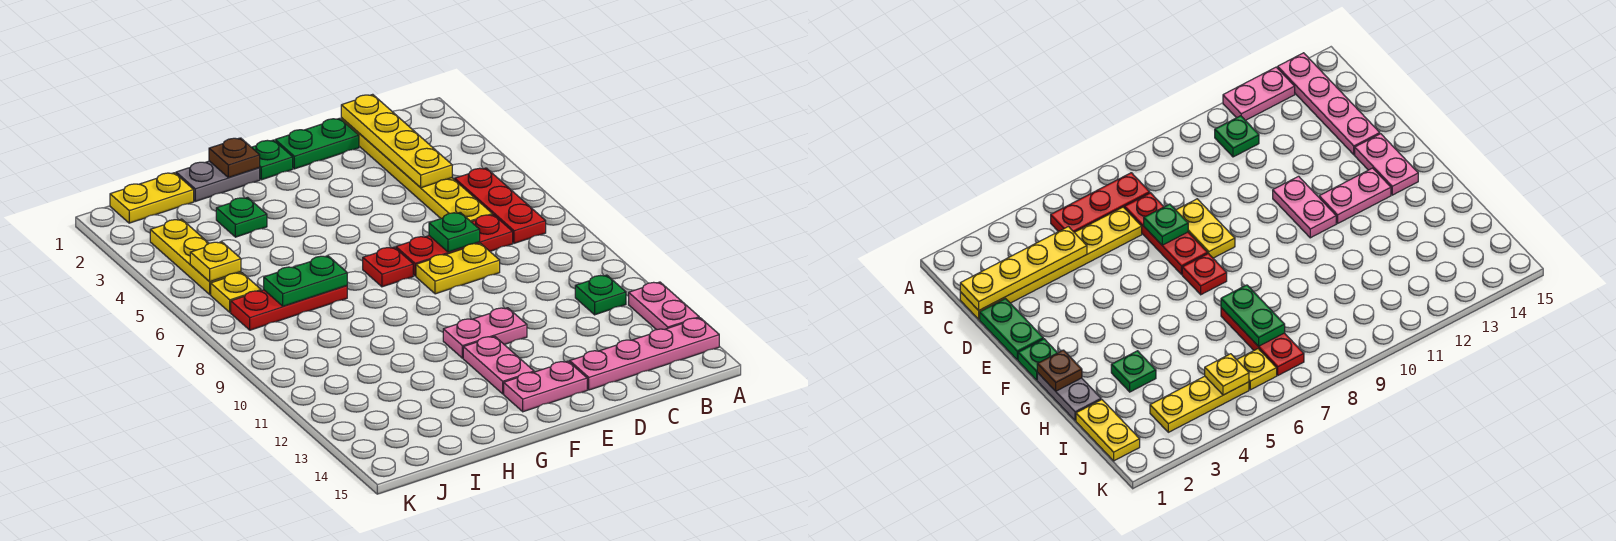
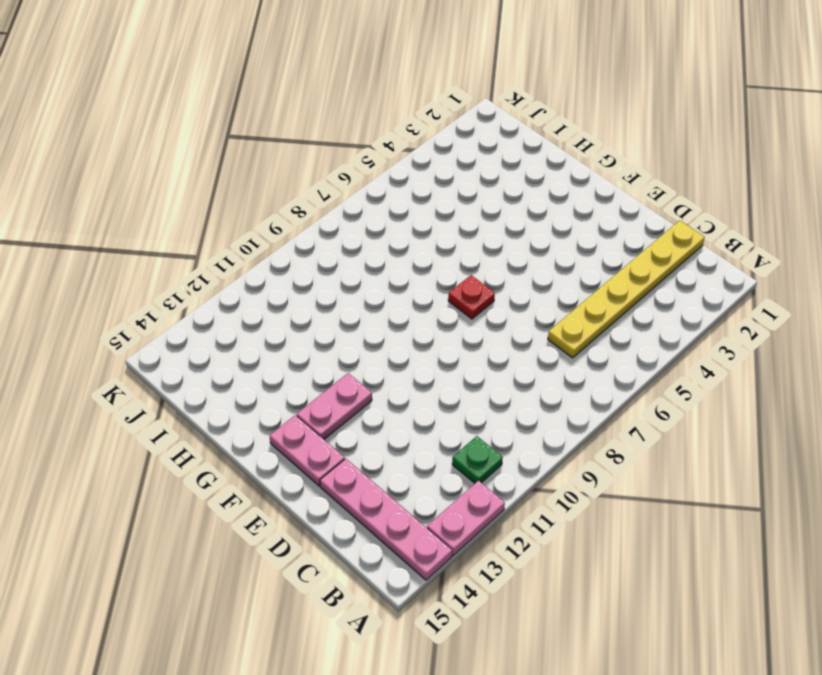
none -> red plate B5:B7 level 1
none -> red plate C7:E7 level 1
none -> green plate D1:E1 level 1

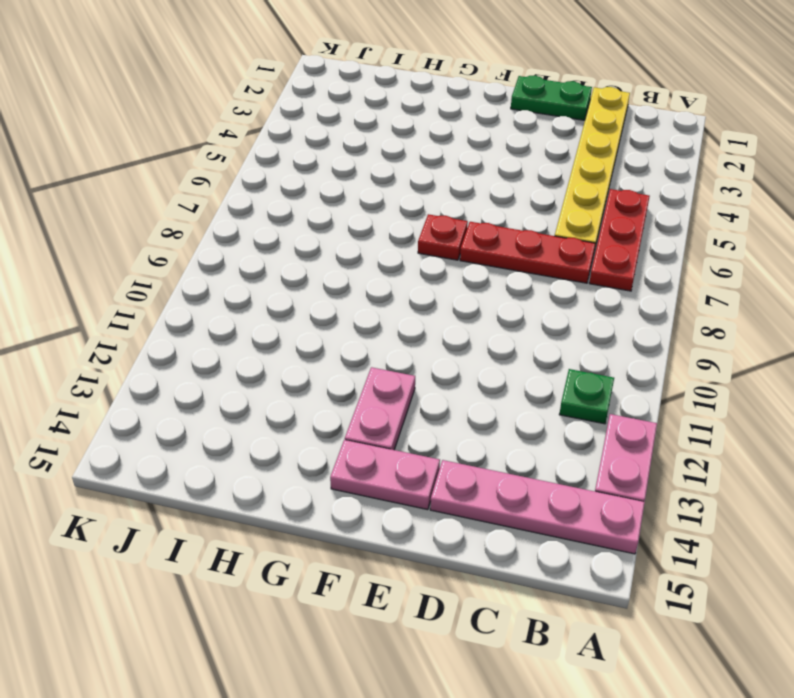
none -> yellow plate D8:E8 level 1
none -> pink plate E11:F11 level 1
none -> green plate F1 level 1

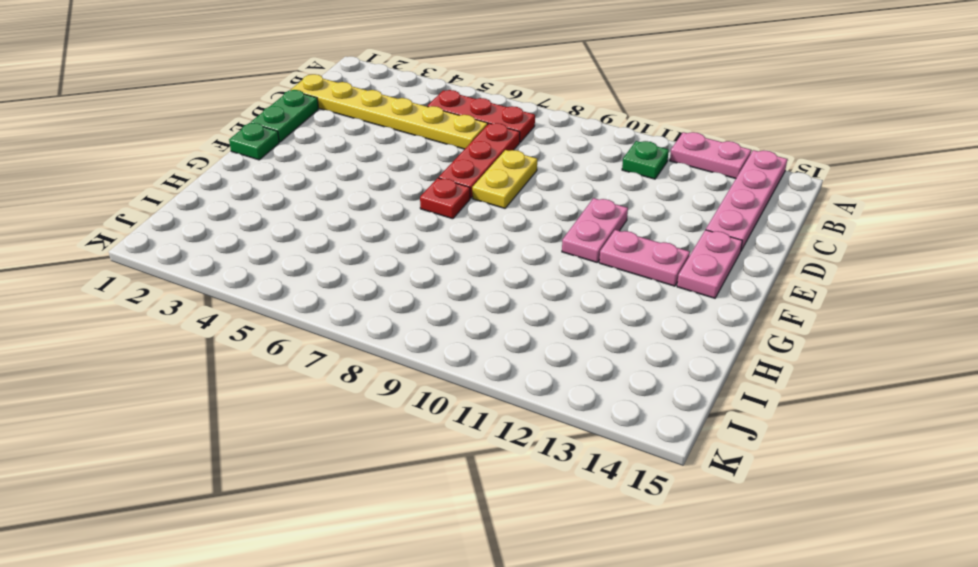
none -> grey plate G1:H1 level 1
none -> green plate H3 level 1
none -> red plate H7:J7 level 1

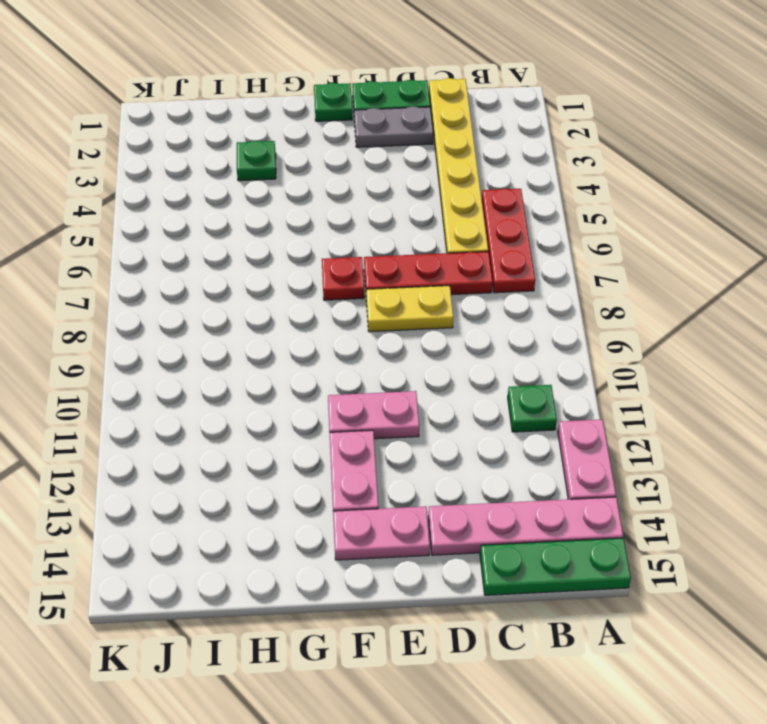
green plate A15:C15 level 1 -> none
grey plate D2:E2 level 1 -> grey plate G1:H1 level 1
none -> red plate H7:J7 level 1
none -> yellow plate I1:J1 level 1
none -> yellow plate J3:J5 level 1

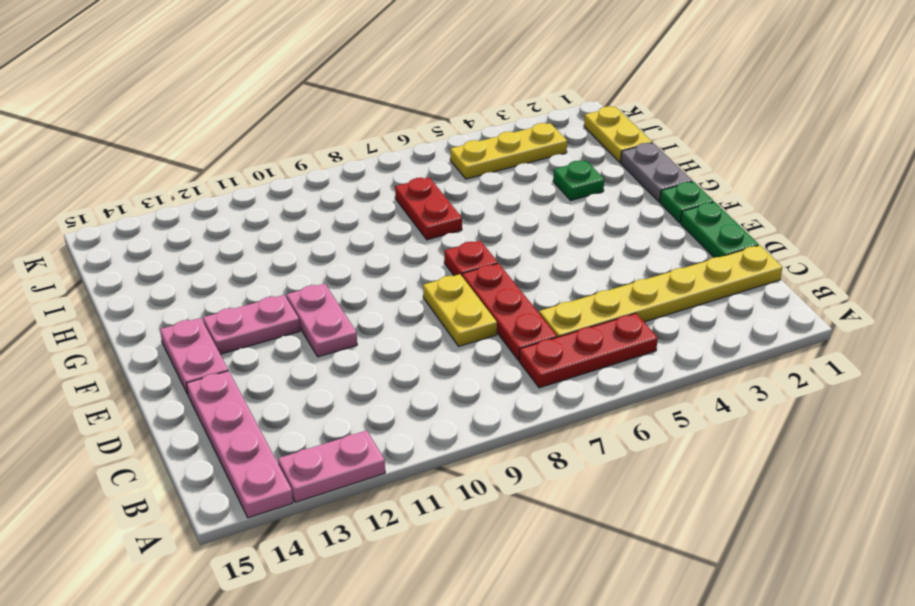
red plate H7:I7 level 1 -> red plate H7:J7 level 1
none -> green plate B11 level 1
none -> yellow plate J6 level 1
none -> yellow plate C1:C4 level 2

